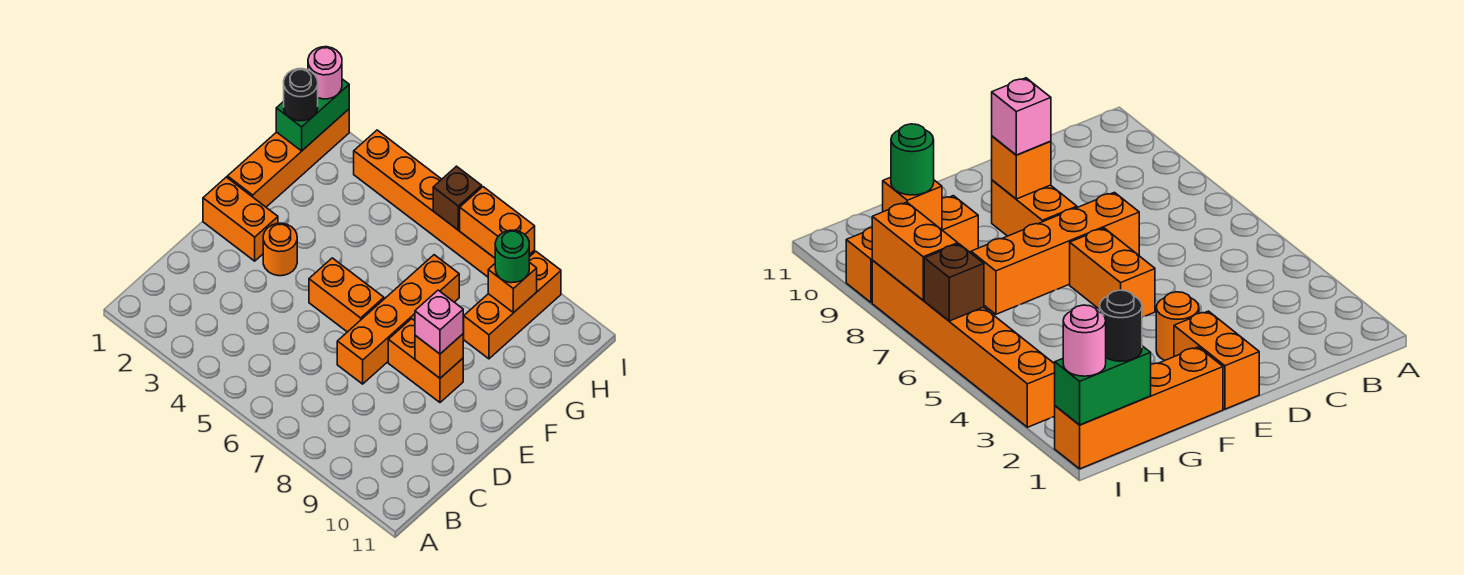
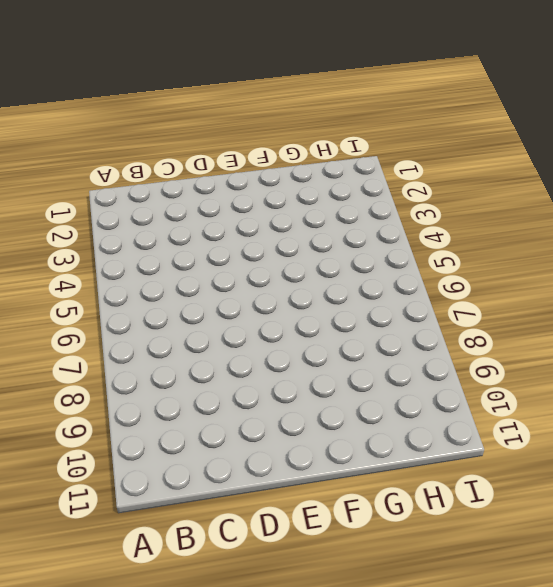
none -> orange brick D7:G7 level 1
none -> orange brick E1:E2 level 1
none -> orange round brick E3 level 1

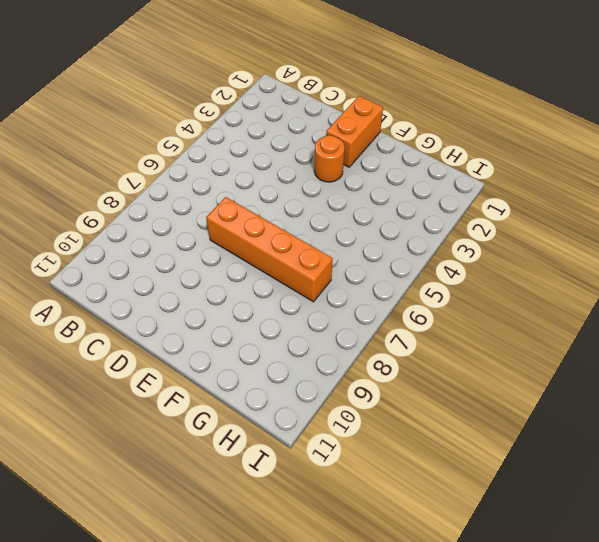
none -> orange brick E5:E6 level 1
none -> orange brick E8:E9 level 1
none -> orange brick F1:I1 level 1

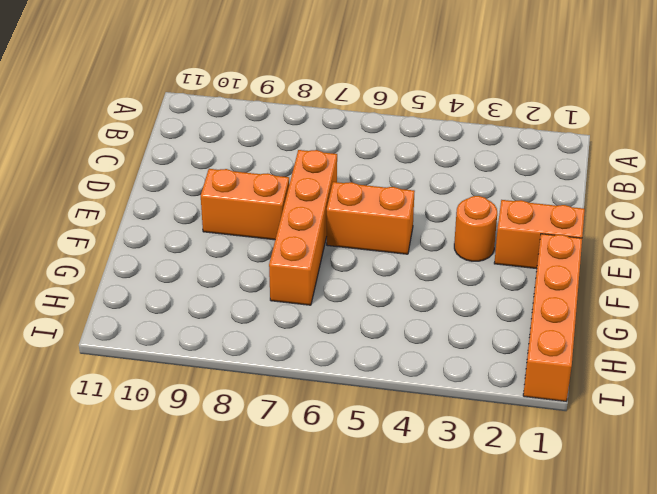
none -> orange brick G9:I9 level 1
none -> orange brick I3:I8 level 1
none -> orange brick E9 level 2

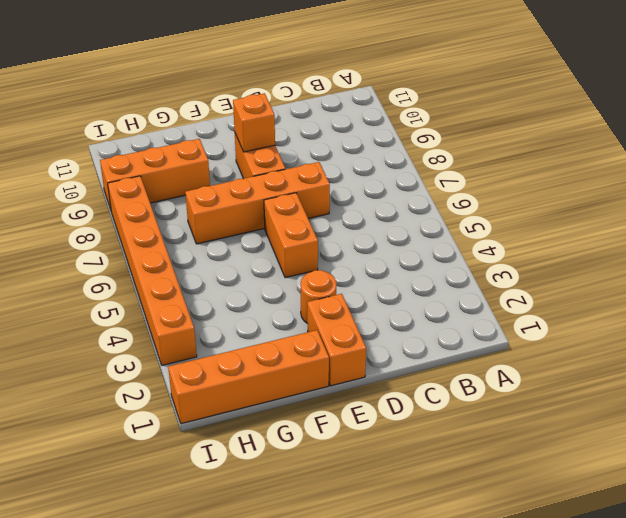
none -> green brick H1:I1 level 2
none -> orange brick H9 level 2
none -> brown brick I6 level 2

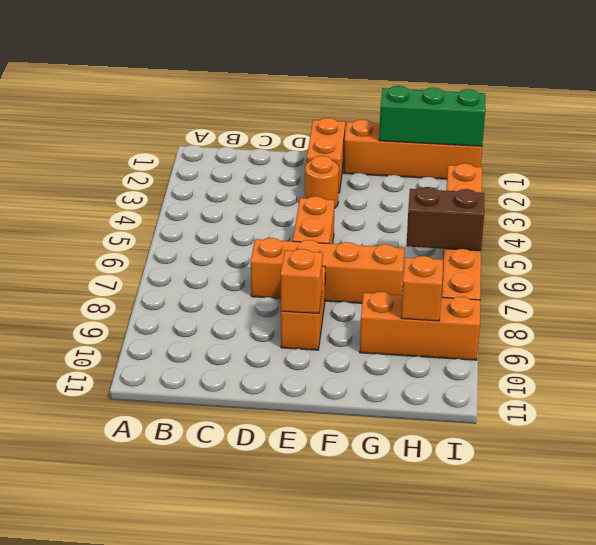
green brick G1:I1 level 2 -> green brick H1:I1 level 2
brown brick H6:I6 level 2 -> brown brick I6 level 2
none -> orange brick I7:I8 level 2
none -> pink brick E9 level 3
none -> black round brick H1 level 3

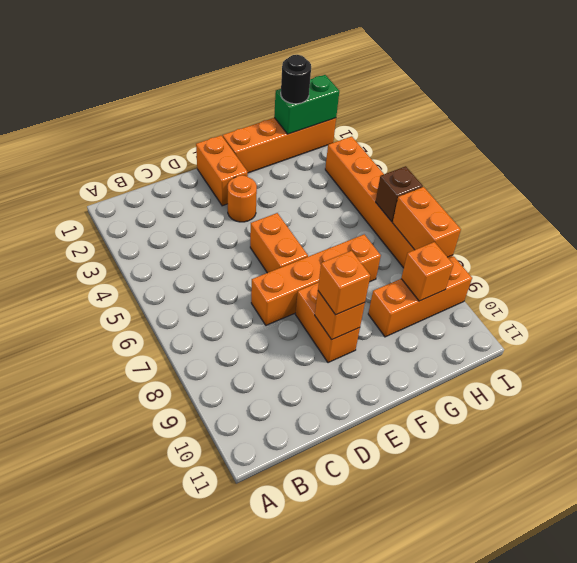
orange brick E9 level 3 -> pink brick E9 level 3
none -> green round brick H9 level 3
none -> pink round brick I1 level 3

